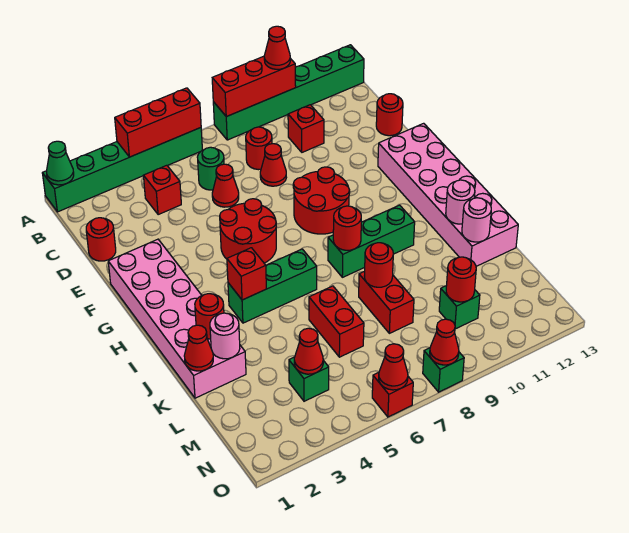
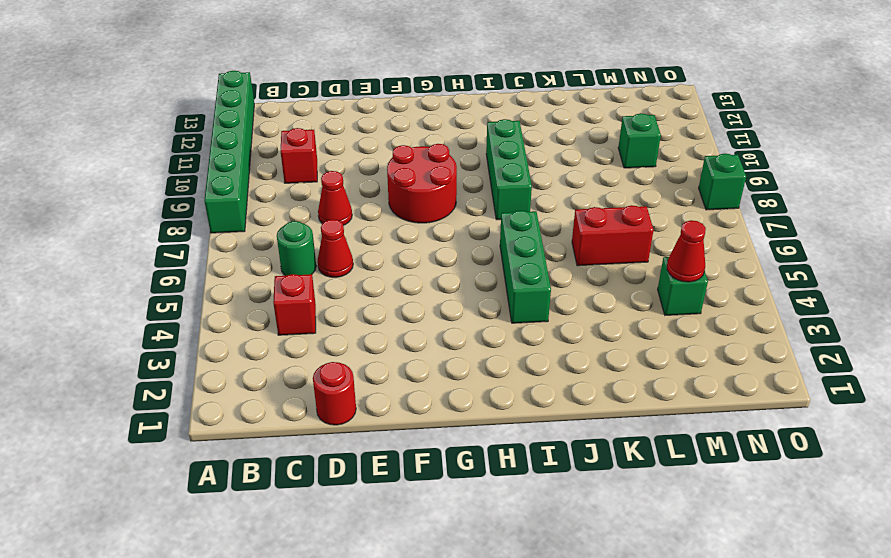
none -> green brick A1:A6 level 1
none -> red round brick C8 level 1
none -> red round brick D13 level 1
none -> pink brick F1:K2 level 1

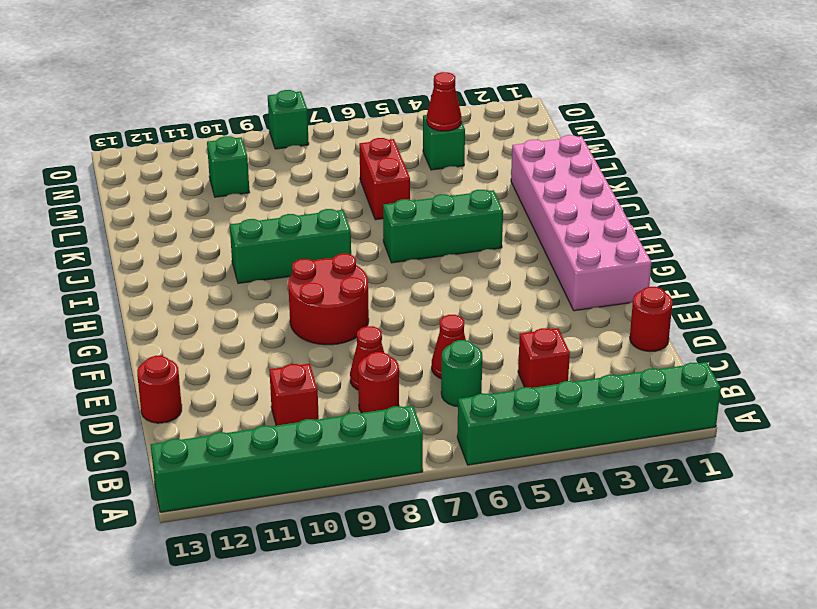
none -> red round brick F5:G6 level 1
none -> pink brick F12:K13 level 1
none -> red brick K8:L8 level 1
none -> red brick O6 level 1

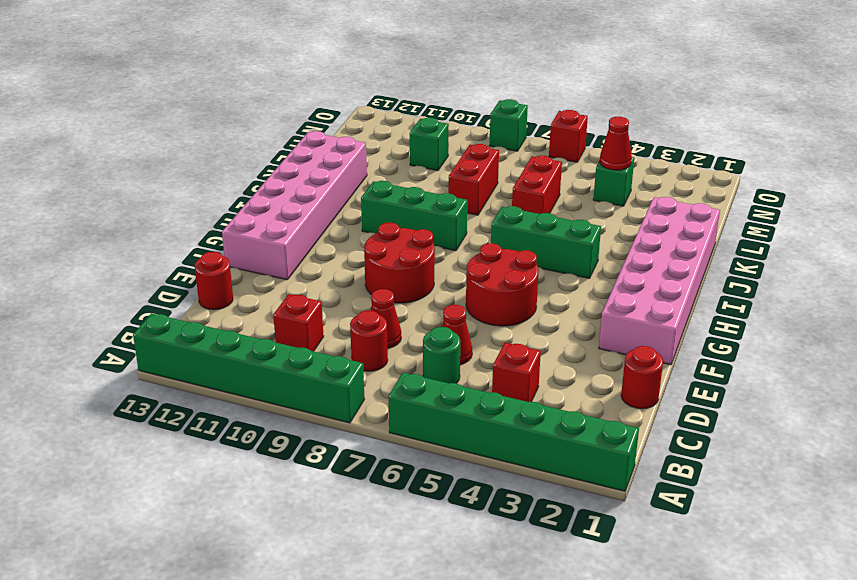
none -> green cone A1 level 2
none -> red brick A4:A6 level 2
none -> red brick A8:A10 level 2
none -> red brick I4 level 2

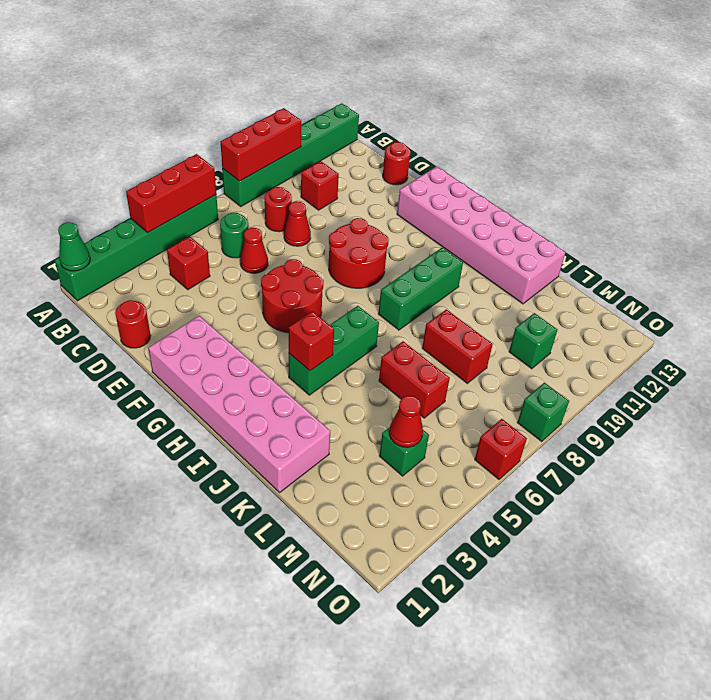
none -> red round brick I8 level 2
none -> red round brick J2 level 2
none -> pink round brick J12 level 2
none -> red cone K1 level 2

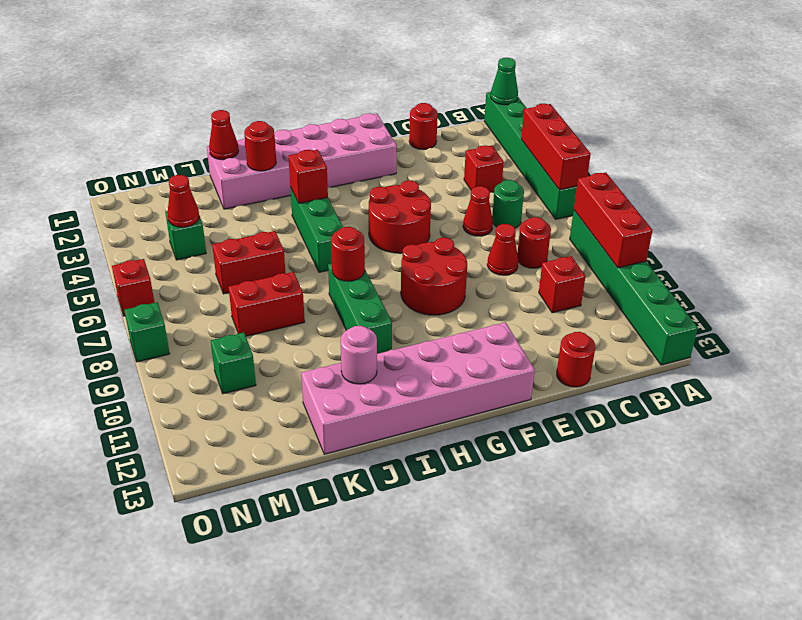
none -> pink round brick K2 level 2
none -> red round brick K8 level 2
none -> pink round brick K12 level 2
none -> red round brick M10 level 2

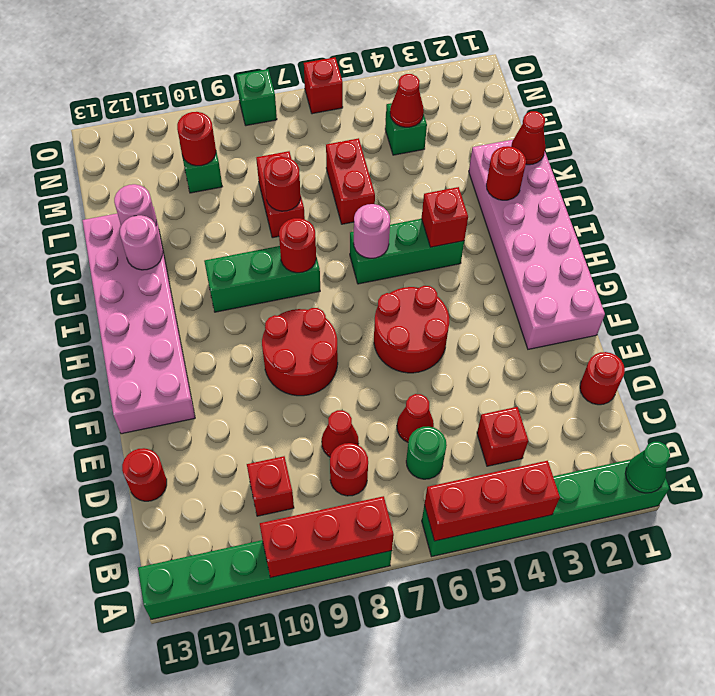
pink round brick I6 level 2 -> pink round brick K2 level 2
none -> red cone O6 level 2
none -> red cone O8 level 2
none -> red cone A10 level 3

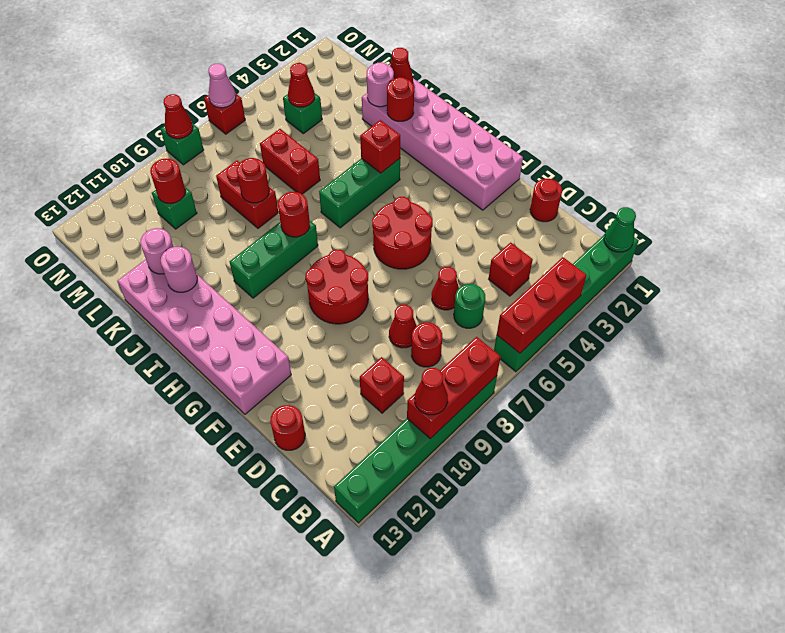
pink cone O6 level 2 -> red cone O6 level 2

